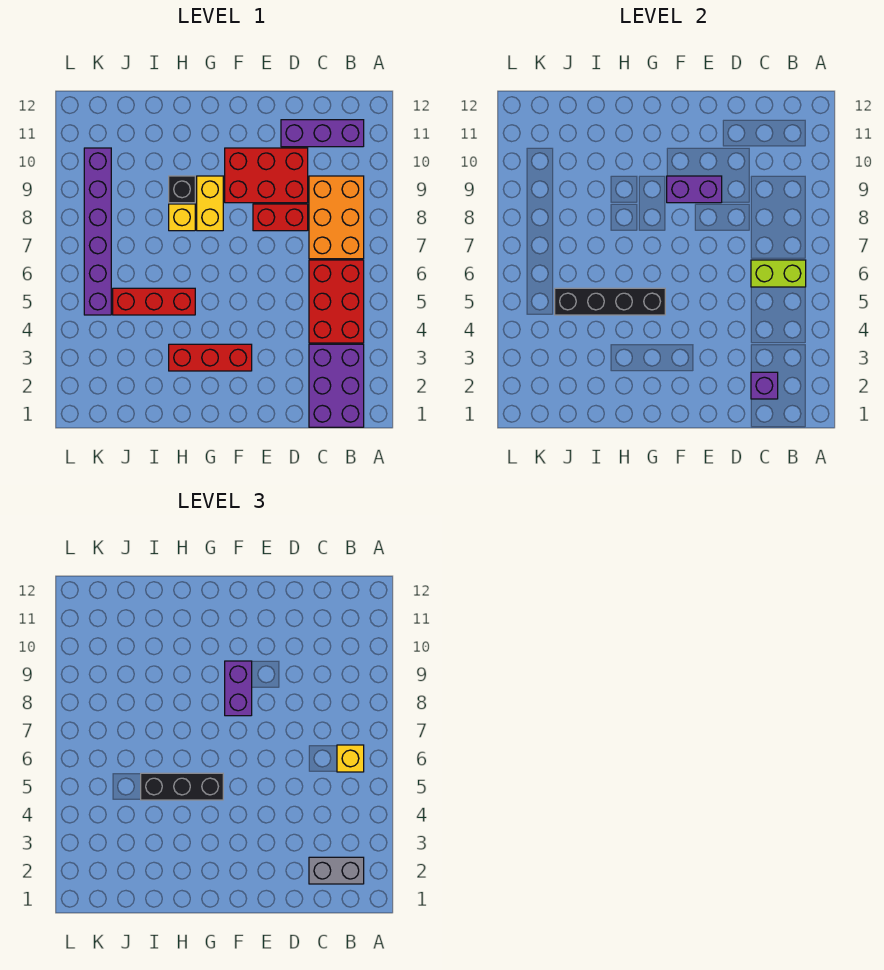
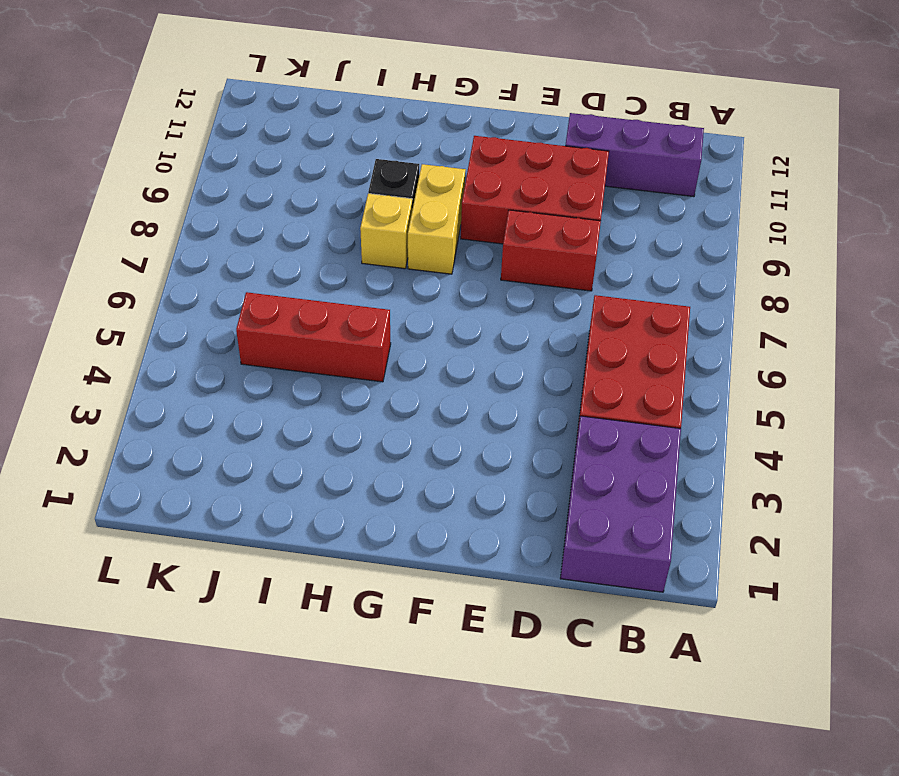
none -> orange brick B7:C9 level 1
none -> red brick F3:H3 level 1
none -> purple brick K5:K10 level 1

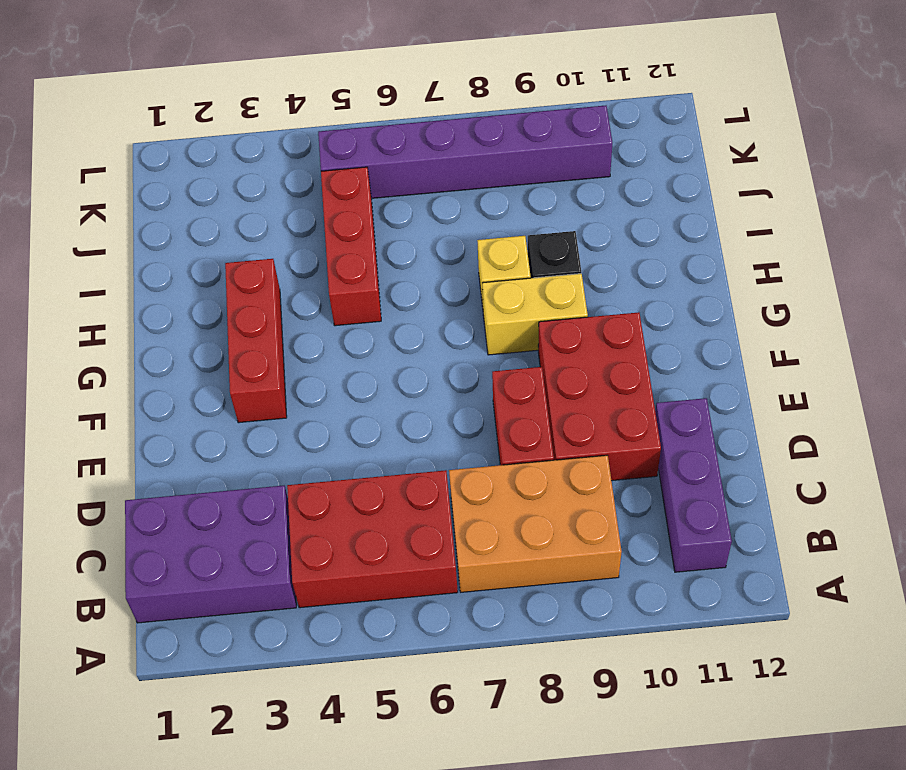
none -> lime brick B6:C6 level 2
none -> purple brick C2 level 2
none -> purple brick E9:F9 level 2

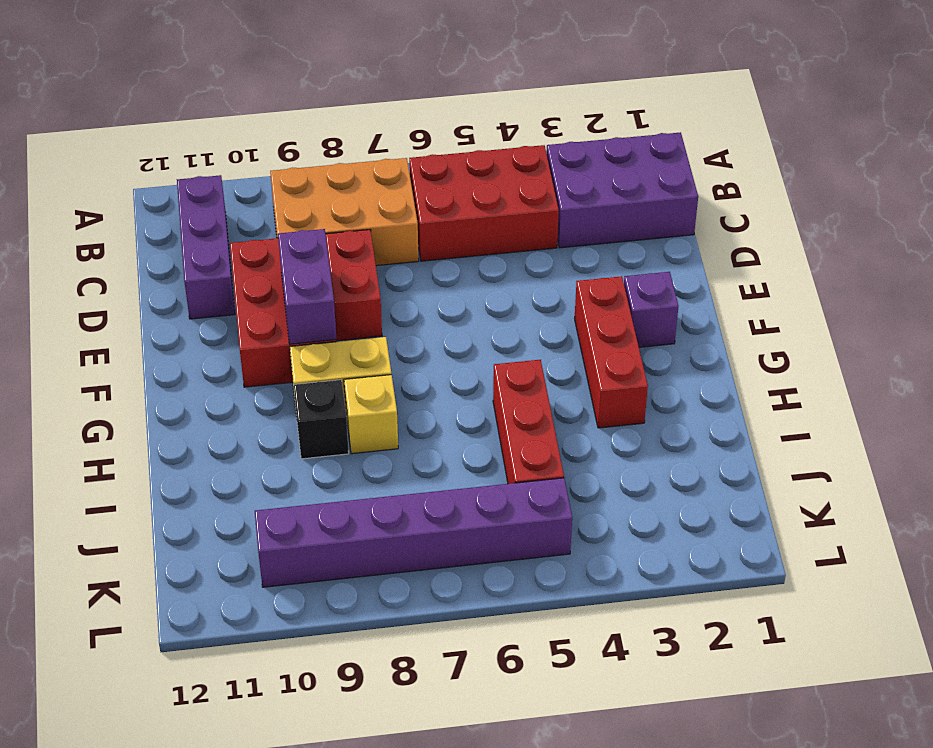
purple brick F2 level 1 -> purple brick C2 level 2
none -> lime brick B6:C6 level 2
none -> black brick G5:J5 level 2
none -> grey brick B2:C2 level 3

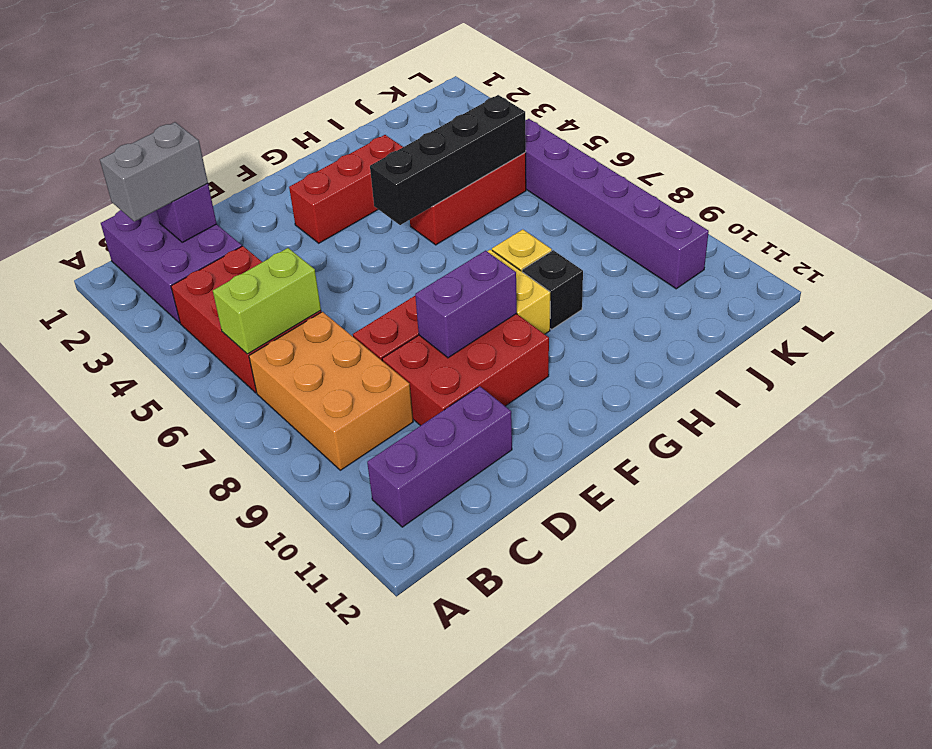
none -> yellow brick B6 level 3
none -> purple brick F8:F9 level 3
none -> black brick G5:I5 level 3

